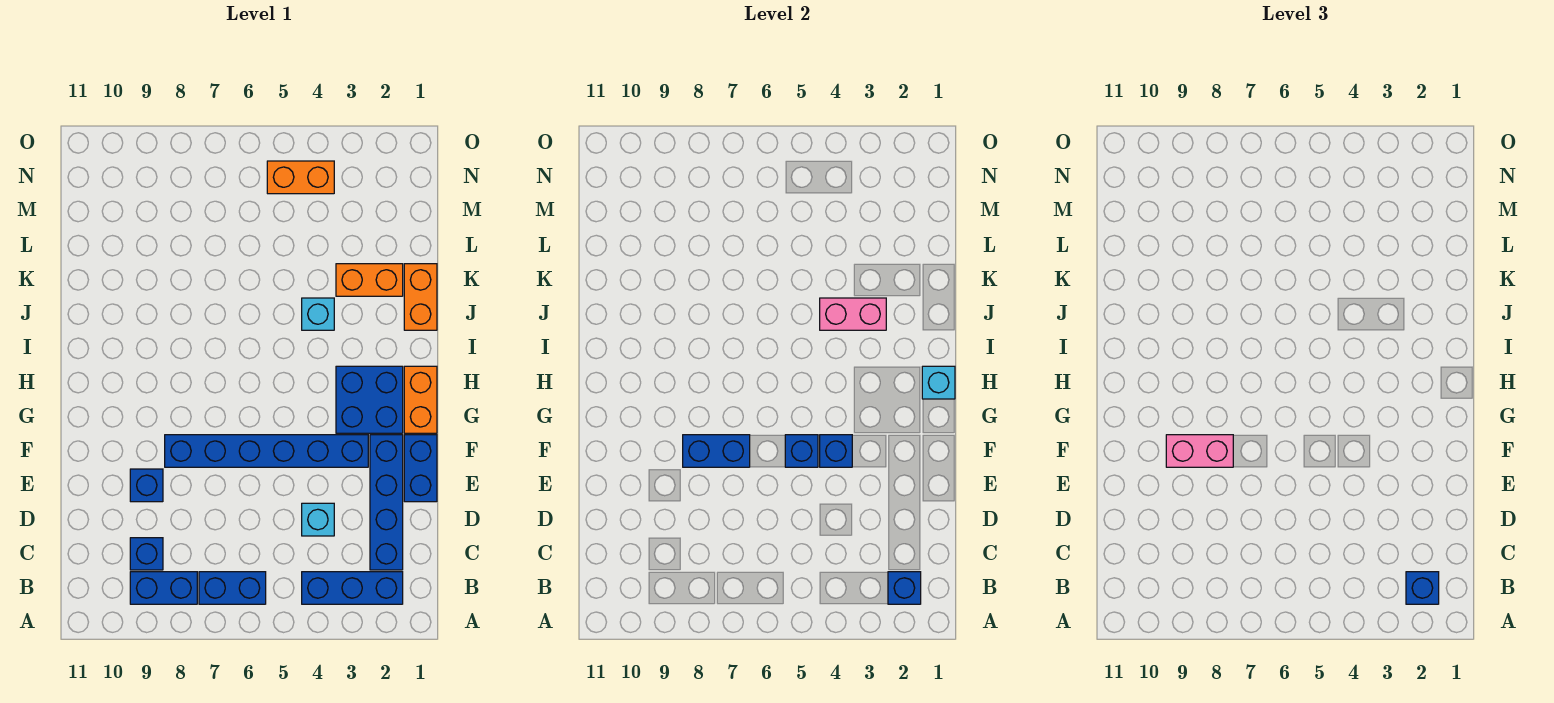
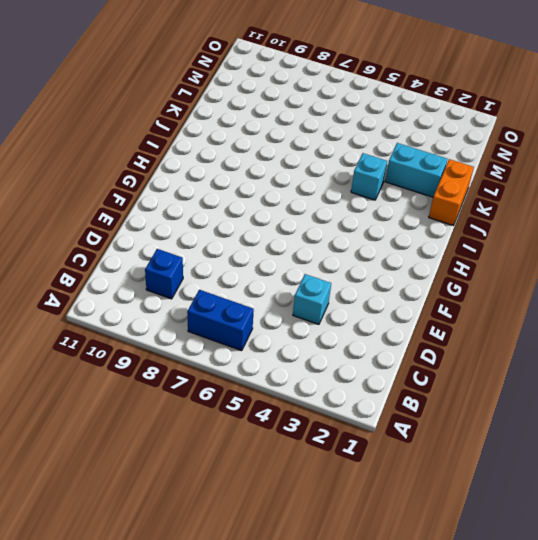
cyan brick K2:K3 level 1 -> orange brick K2:K3 level 1
none -> blue brick B2:B4 level 1
none -> blue brick B8:B9 level 1
none -> blue brick C2:F2 level 1

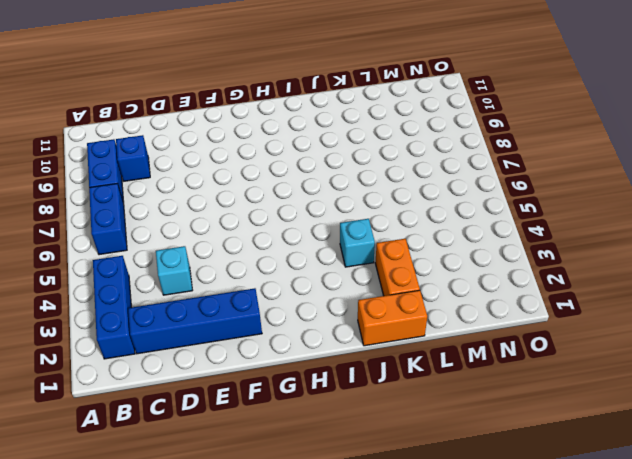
none -> blue brick E1:F1 level 1
none -> blue brick E9 level 1
none -> blue brick F3:F8 level 1

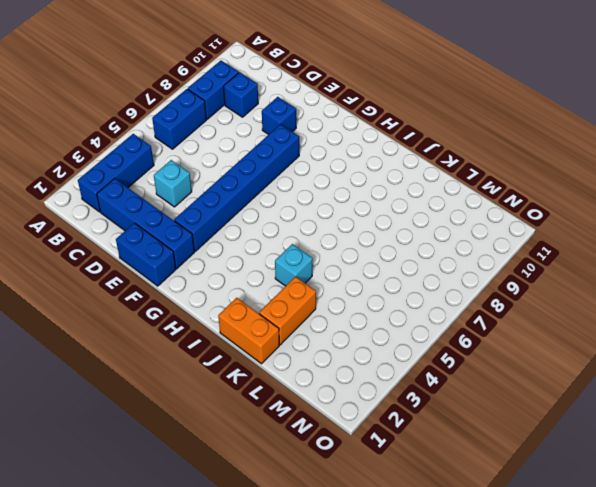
none -> orange brick G1:H1 level 1
none -> blue brick G2:H3 level 1
none -> orange brick N4:N5 level 1

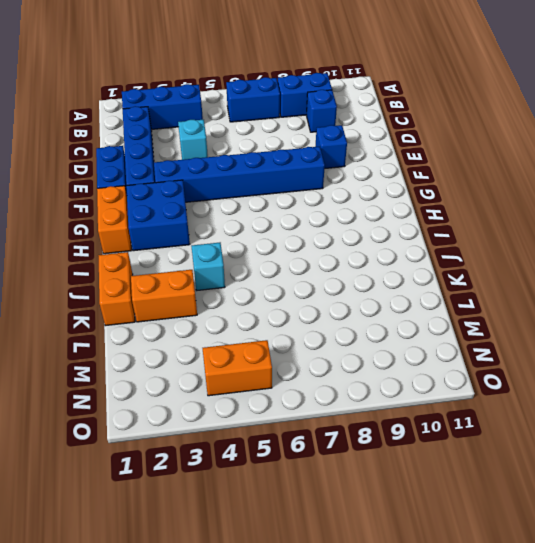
none -> blue brick B2 level 2
none -> blue brick F4 level 2
none -> blue brick F5 level 2

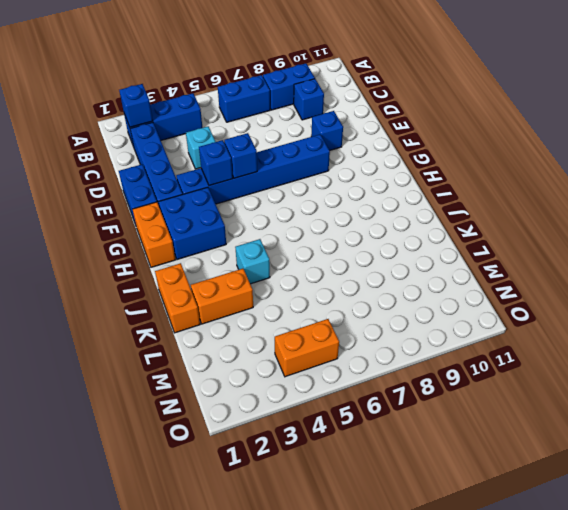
none -> blue brick F7:F8 level 2
none -> cyan brick H1 level 2
none -> pink brick J3:J4 level 2

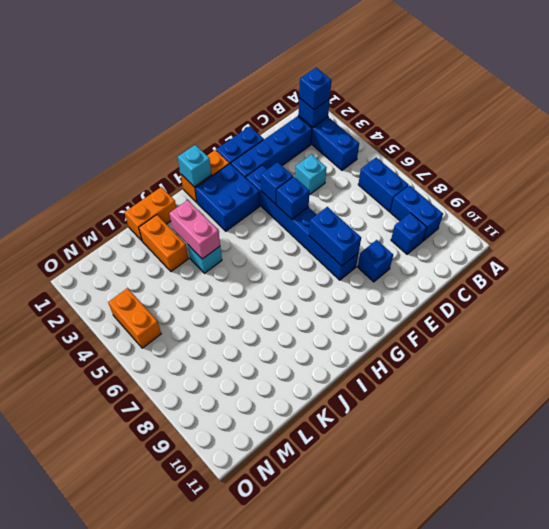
none -> pink brick F8:F9 level 3

